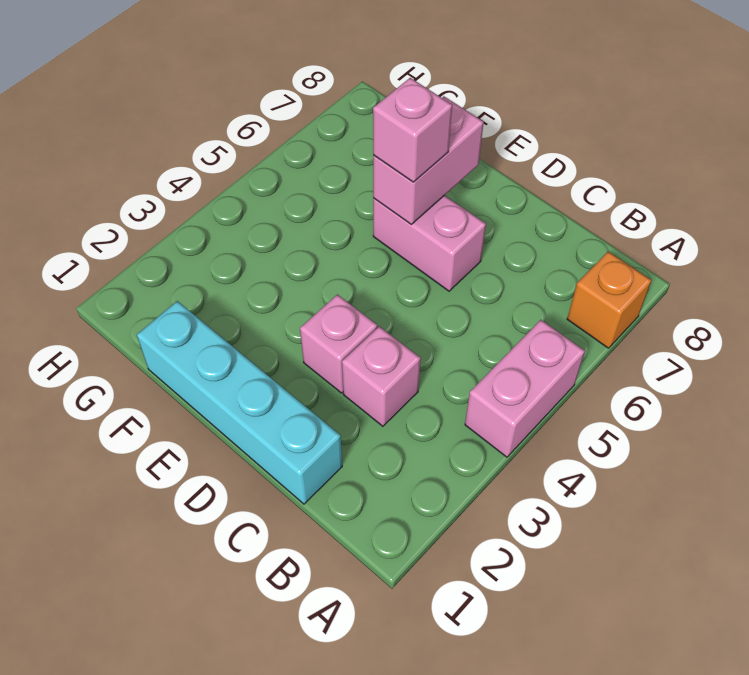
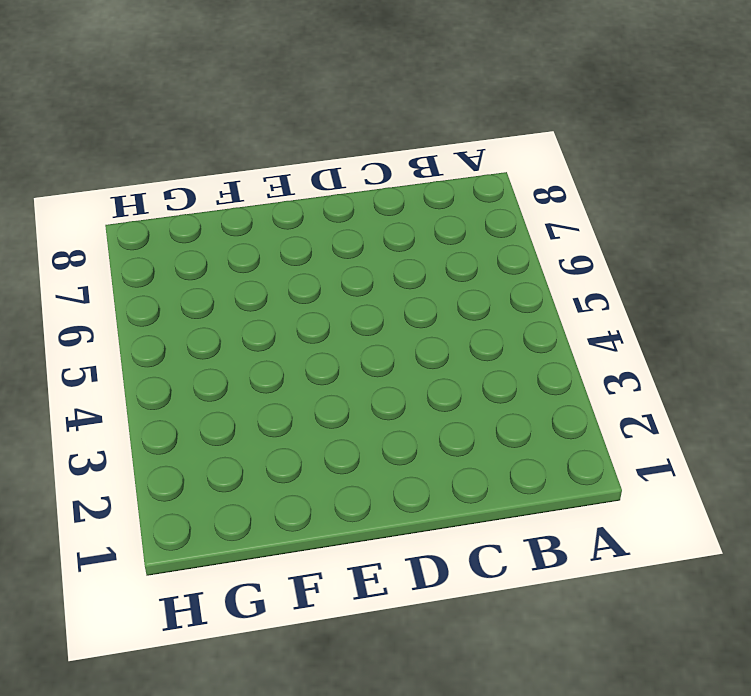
none -> pink brick A4:A5 level 1
none -> orange brick A7 level 1

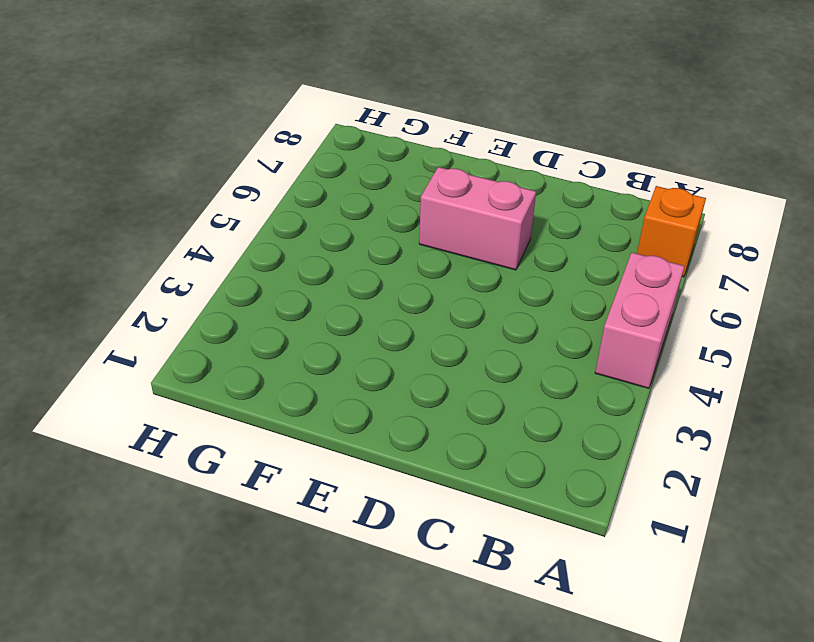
none -> cyan brick C1:F1 level 1
none -> pink brick C3 level 1

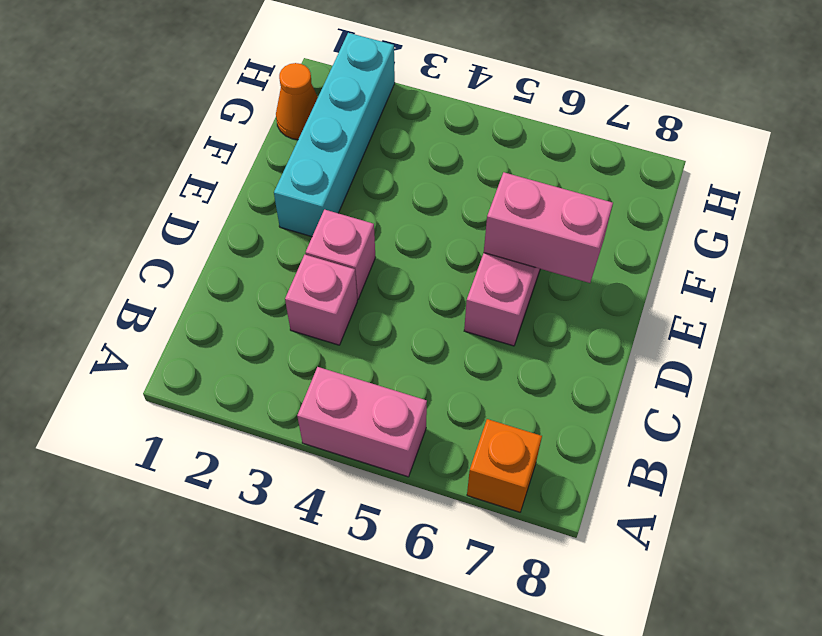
cyan brick E2:H2 level 1 -> cyan brick C1:F1 level 1
orange cone G1 level 1 -> none
none -> pink brick E6 level 3

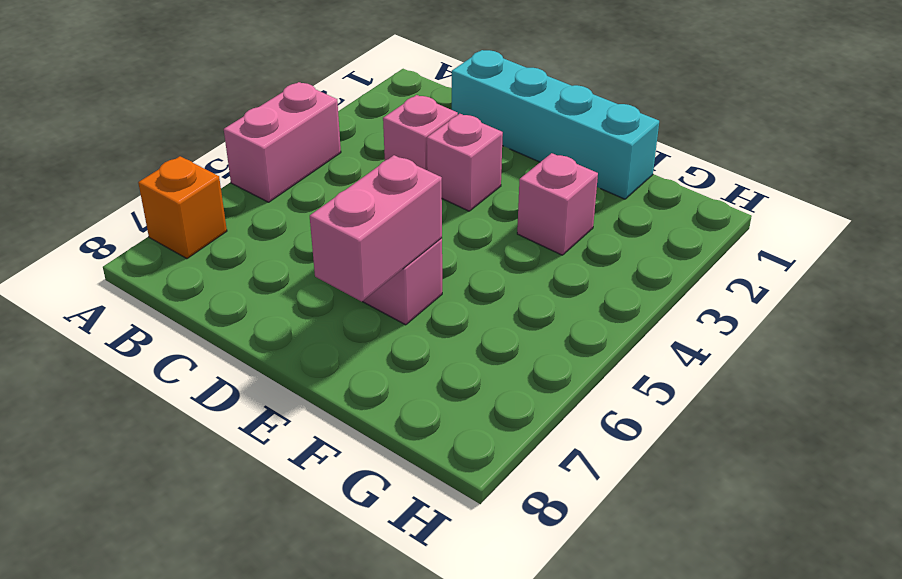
pink brick F3 level 1 -> pink brick E6 level 3

